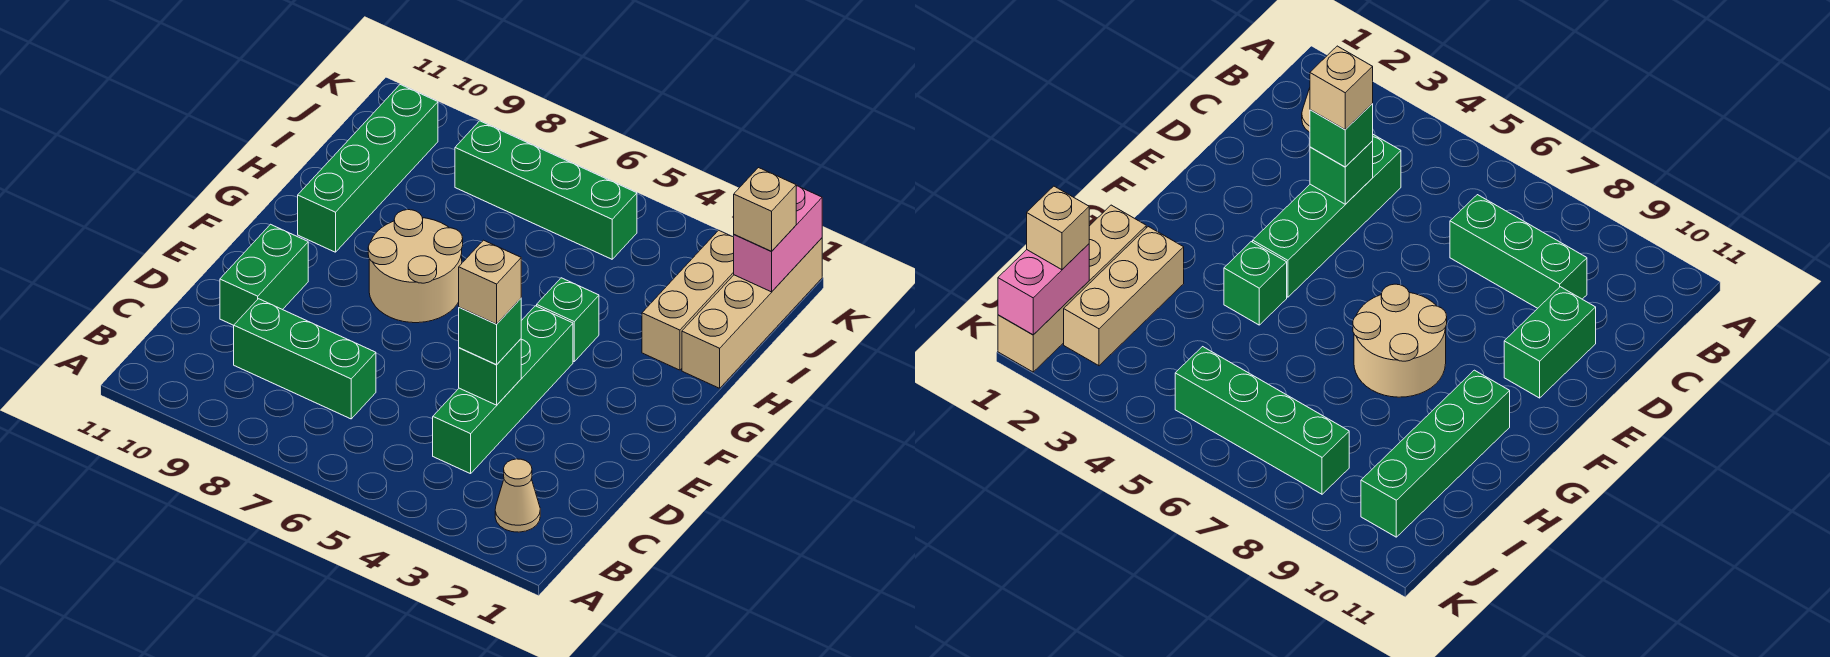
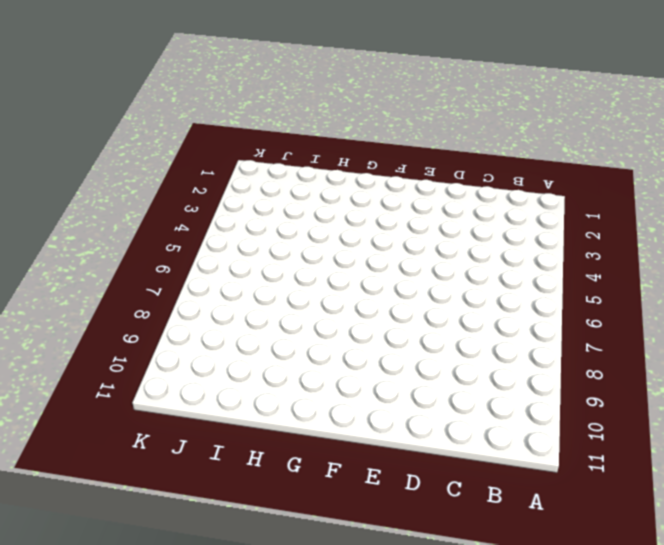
none -> tan cone B2 level 1
none -> green brick C4:F4 level 1
none -> green brick C7:C9 level 1

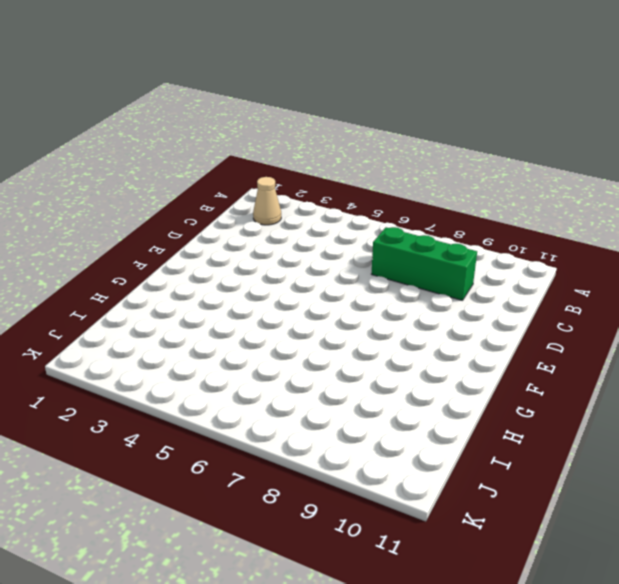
none -> green brick C4:F4 level 1
none -> green brick D10:E10 level 1
none -> tan round brick F7:G8 level 1

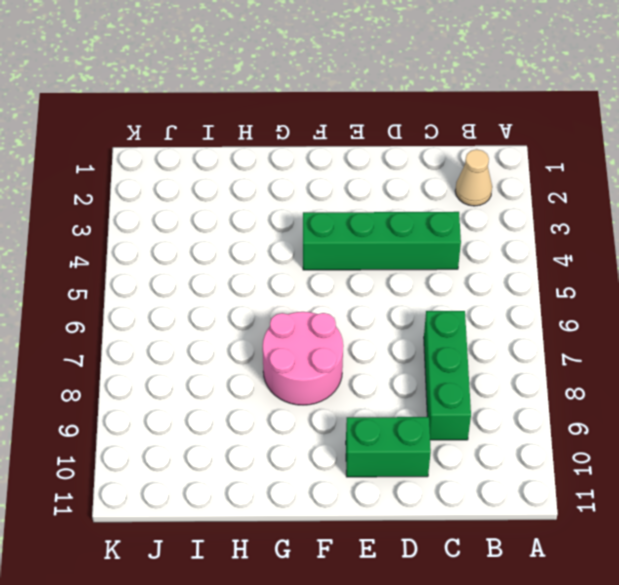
pink round brick F7:G8 level 1 -> tan round brick F7:G8 level 1
none -> green brick G4 level 1
none -> green brick G10:J10 level 1
none -> tan brick H1:K1 level 1

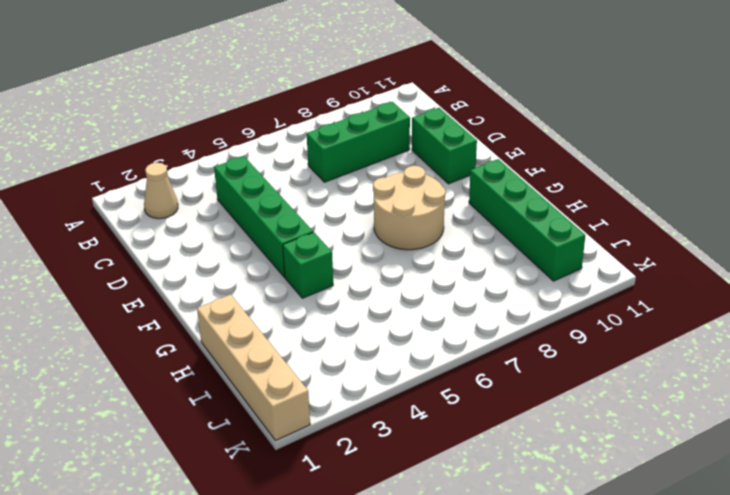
none -> tan brick H2:J2 level 1
none -> green brick J5:J8 level 1
none -> green brick D4 level 2

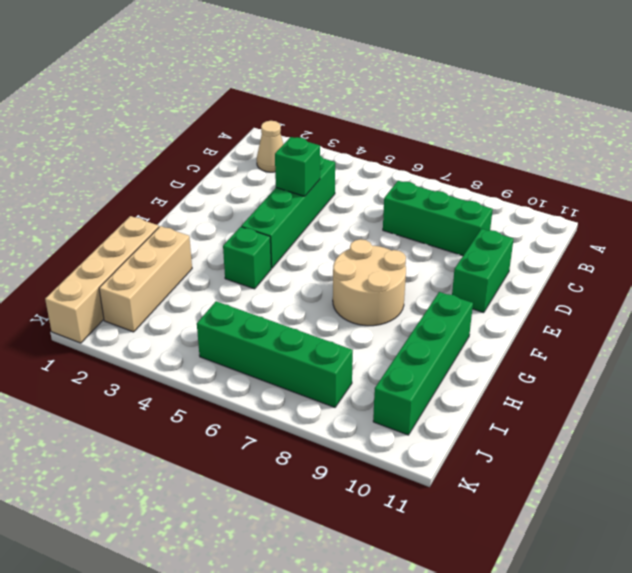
none -> pink brick J1:K1 level 2
none -> green brick D4 level 3
none -> tan brick J1 level 3

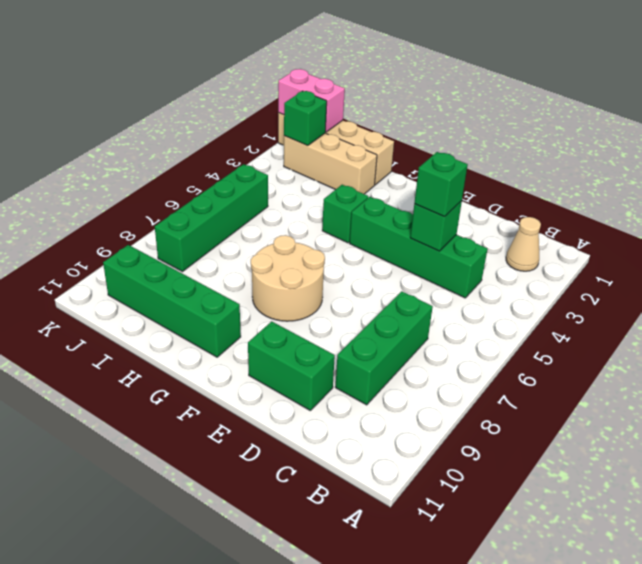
green brick J2 level 2 -> none
none -> tan brick J1 level 3
none -> tan brick D4 level 4

